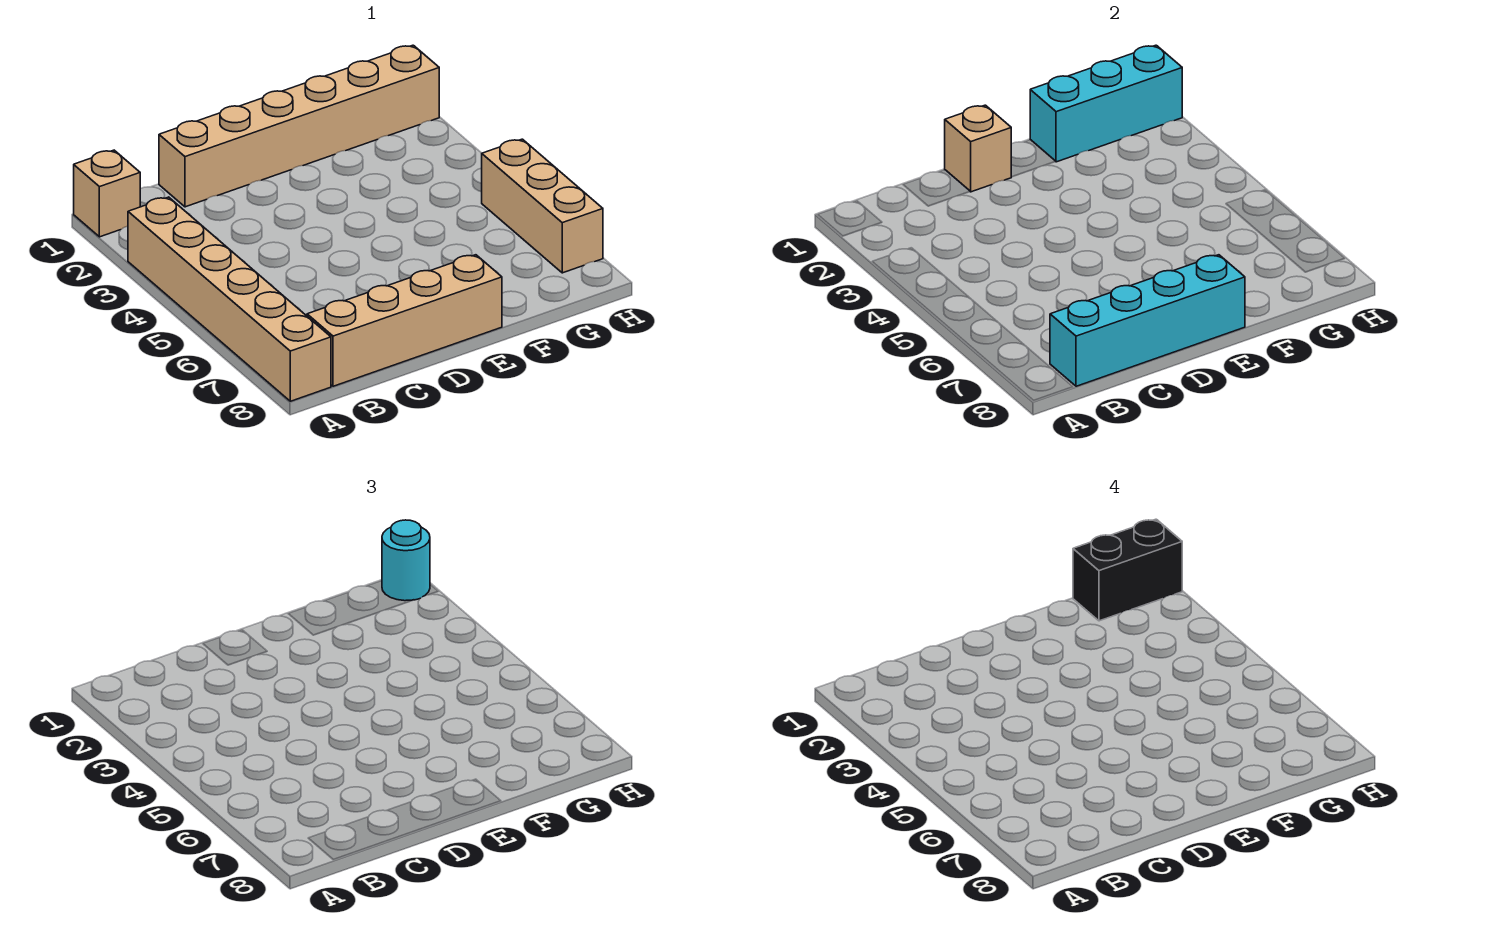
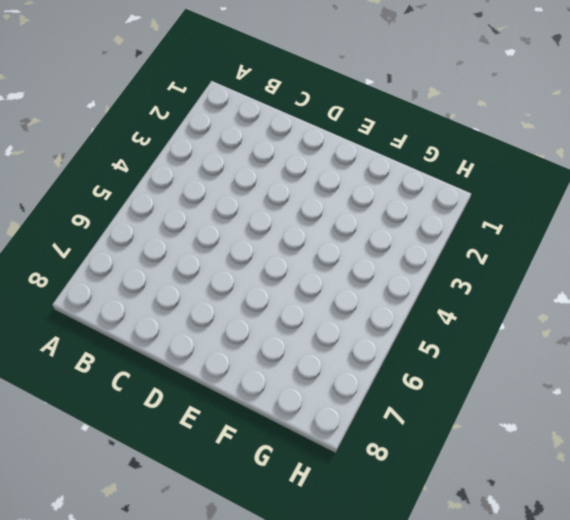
none -> tan brick A1 level 1
none -> tan brick A3:A8 level 1

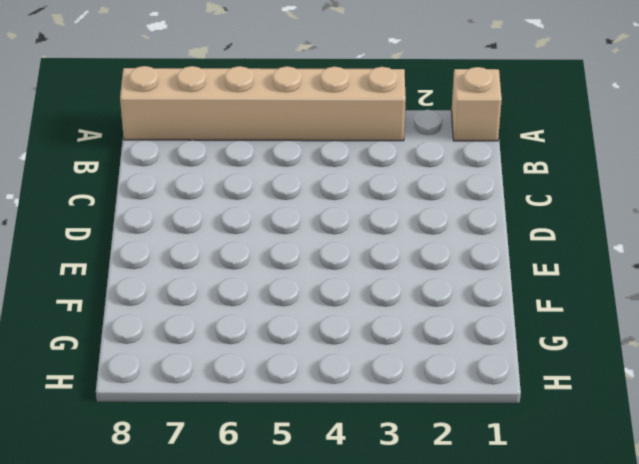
none -> tan brick B8:E8 level 1
none -> tan brick C1:H1 level 1

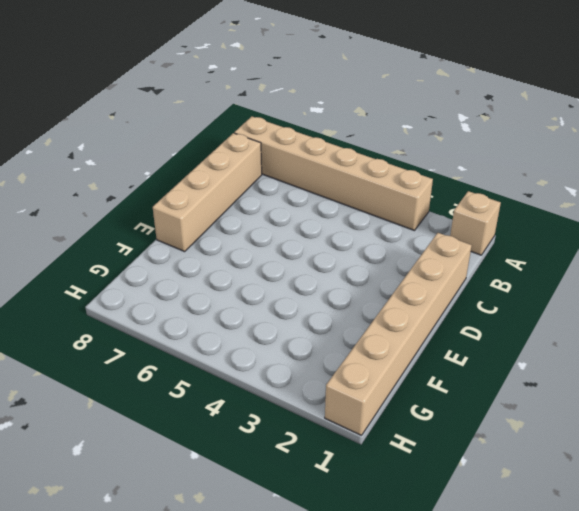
none -> tan brick H5:H7 level 1
none -> cyan brick B8:E8 level 2

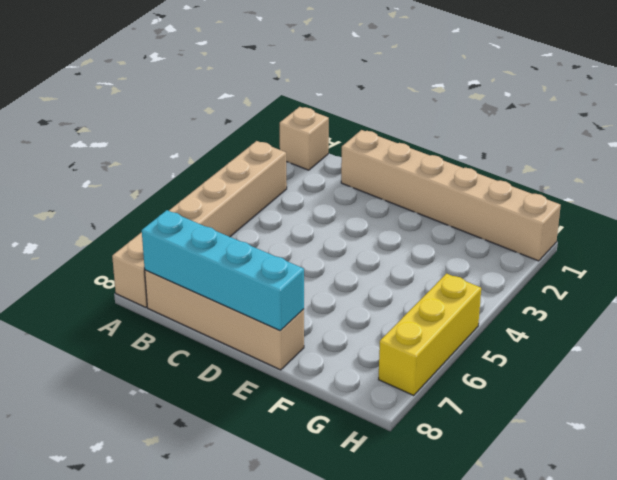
yellow brick H5:H7 level 1 -> tan brick H5:H7 level 1
none -> tan brick D1 level 2
none -> cyan brick F1:H1 level 2

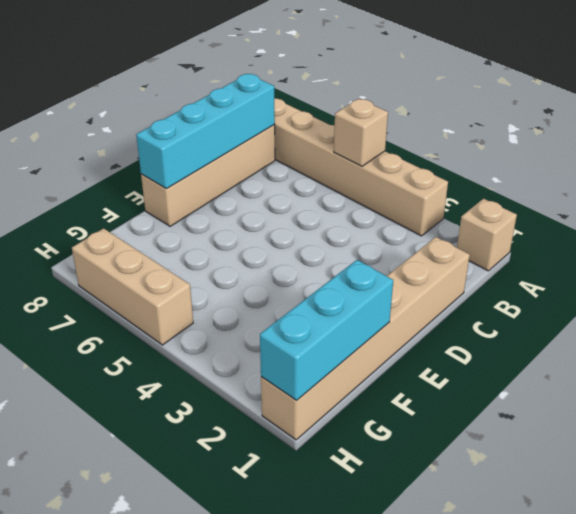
tan brick A5 level 2 -> tan brick D1 level 2
none -> cyan round brick H1 level 3
none -> black brick G1:H1 level 4

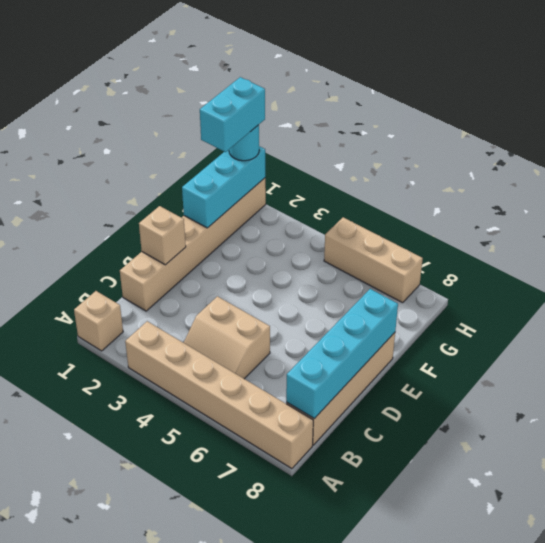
tan slope B4:C5 level 1 top C -> none
cyan brick G1:H1 level 4 -> black brick G1:H1 level 4

